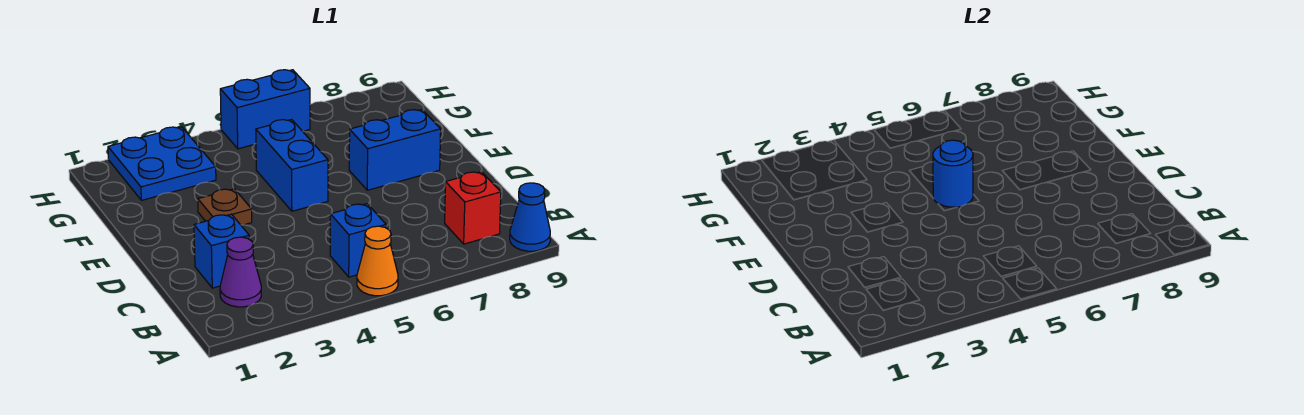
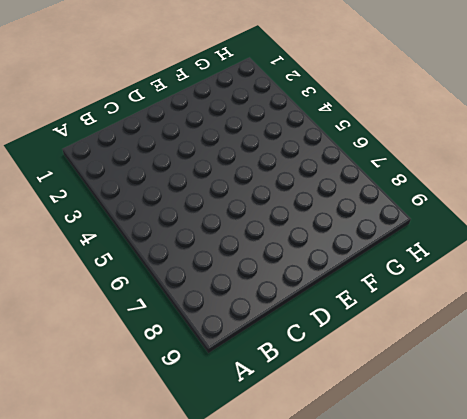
none -> orange cone A5 level 1
none -> blue cone A9 level 1
none -> purple cone B2 level 1

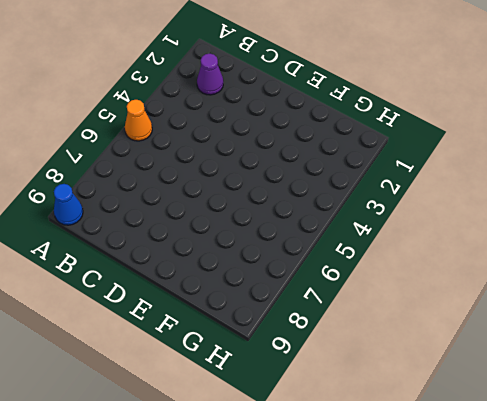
none -> blue brick B5 level 1
none -> red brick B8 level 1
none -> blue brick C2 level 1

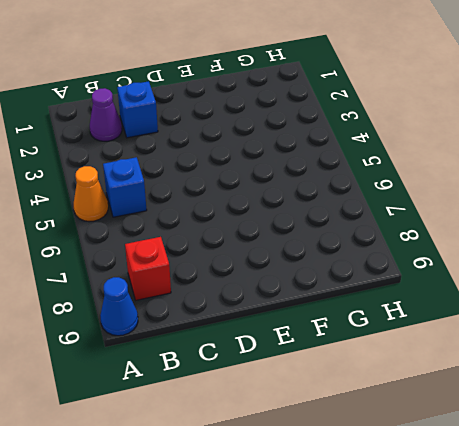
none -> brown plate E3 level 1
none -> blue brick E5:F5 level 1
none -> blue brick E7:E8 level 1

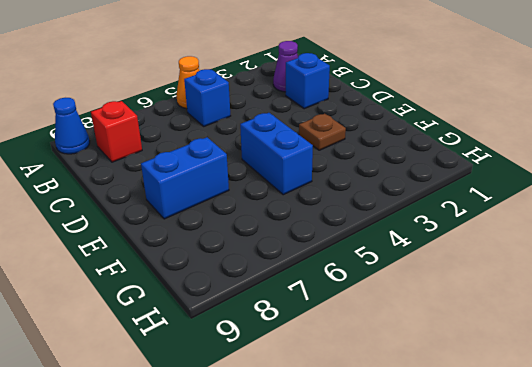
none -> blue plate G2:H3 level 1
none -> blue brick H5:H6 level 1
none -> blue round brick E5 level 2

